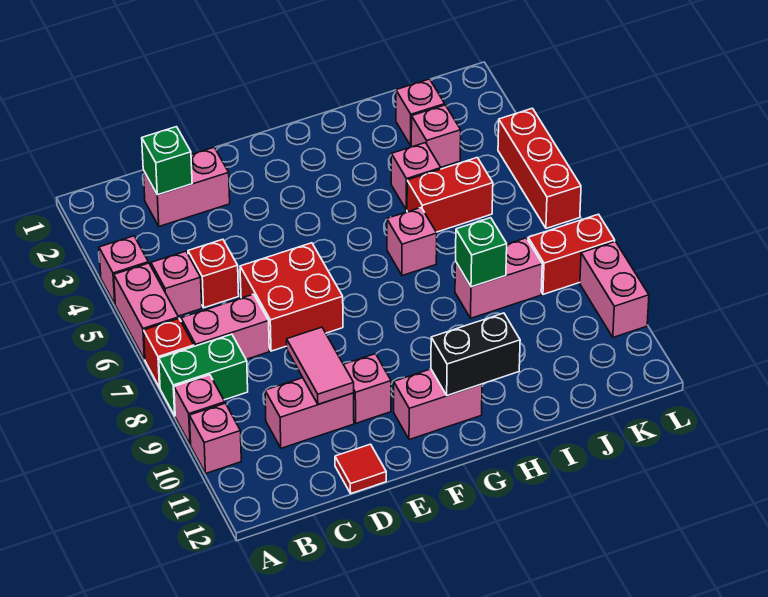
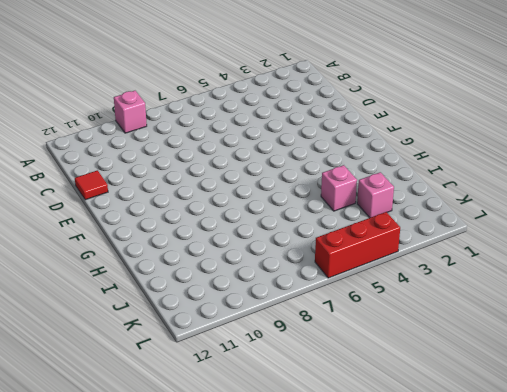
none -> pink brick A4 level 1
none -> pink brick A5:A6 level 1
none -> red brick A7 level 1

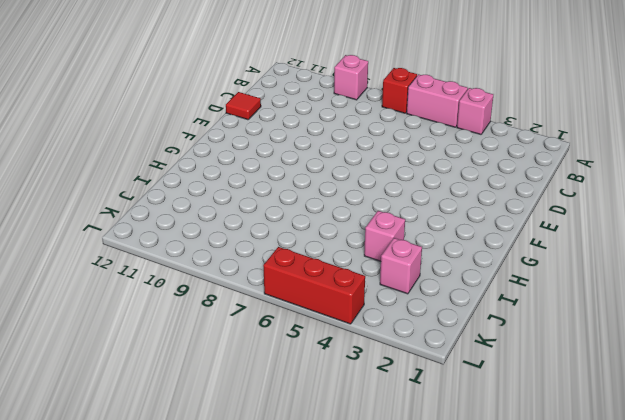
none -> green brick A8:B8 level 1
none -> pink brick A10 level 1
none -> pink brick B5 level 1

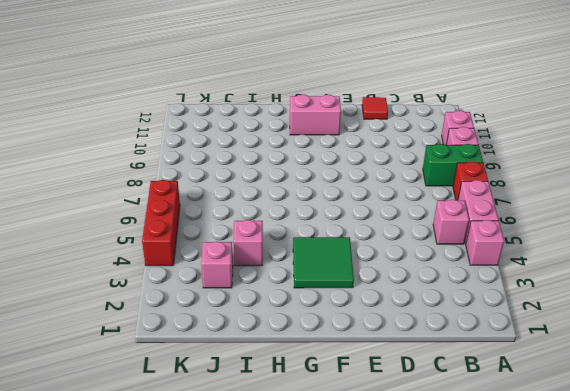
green tile F3:G4 level 1 -> none
none -> pink brick B7:C7 level 1
none -> pink brick C2:D2 level 1
none -> red brick C5 level 1

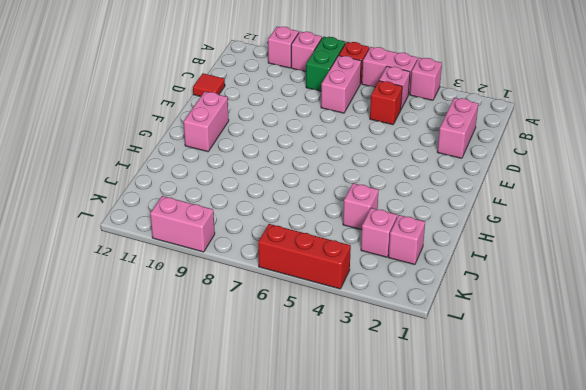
none -> pink brick C10:D10 level 1
none -> red brick D6:E7 level 1
none -> pink brick E10 level 1

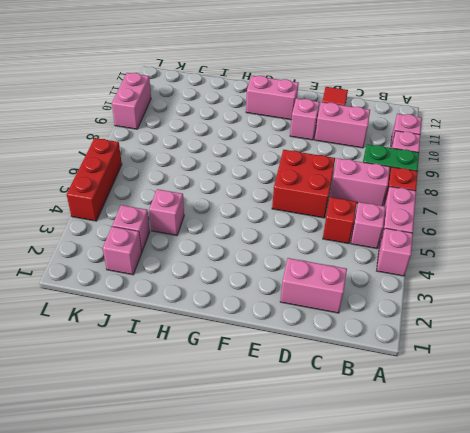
none -> pink brick H6 level 1
none -> red brick I5:J5 level 1
none -> pink brick I8:J8 level 1

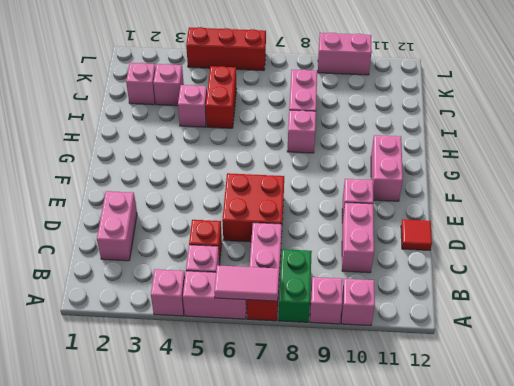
pink tile A6:A7 level 2 -> pink tile D9:D10 level 2
pink brick H8 level 1 -> pink brick H6 level 1
none -> red brick K8:L8 level 1
none -> green brick C2 level 2
none -> black brick G11:H11 level 2

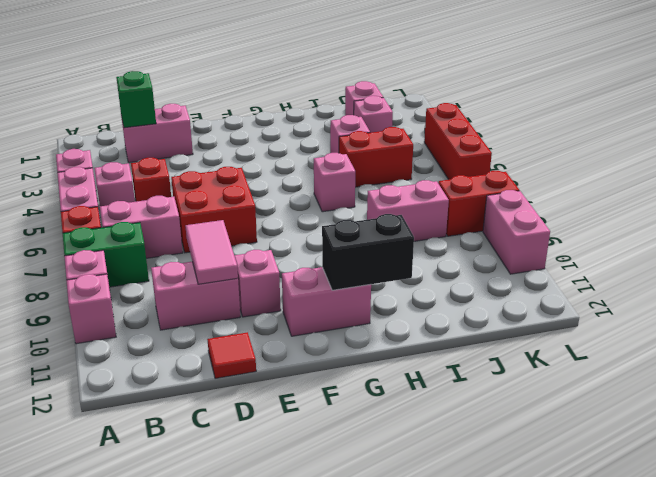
none -> green brick I8 level 2

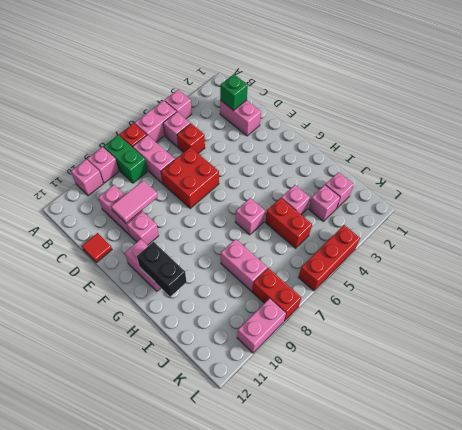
none -> green brick I8 level 2

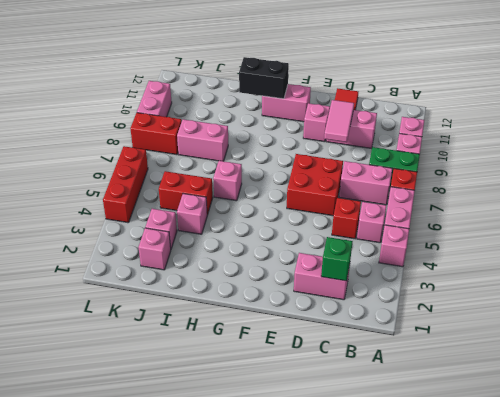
none -> green brick I8 level 2

